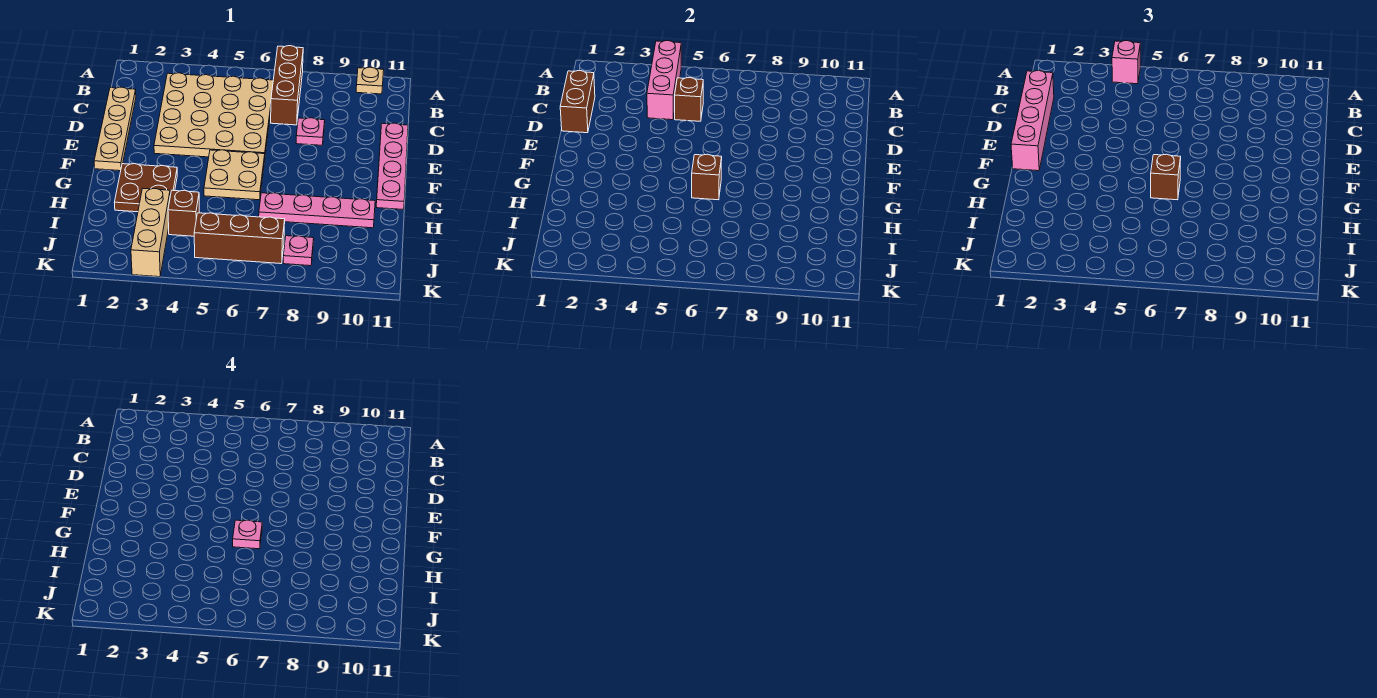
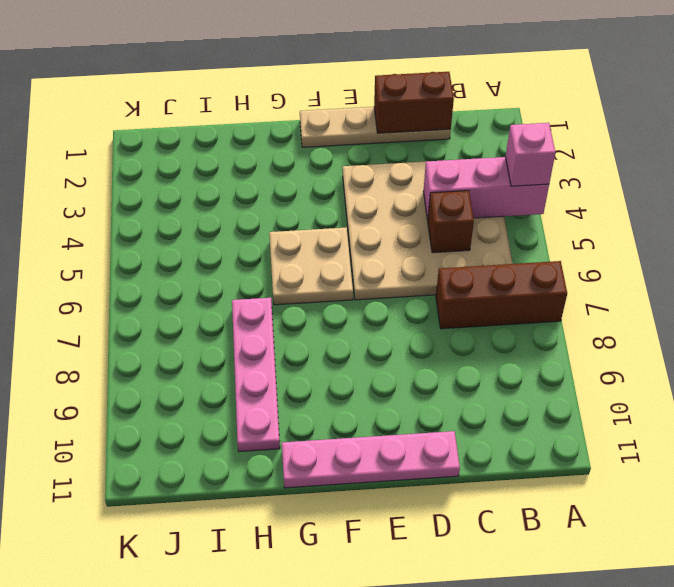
none -> tan plate A10 level 1
none -> pink plate D8 level 1
none -> brown plate G2:H3 level 1

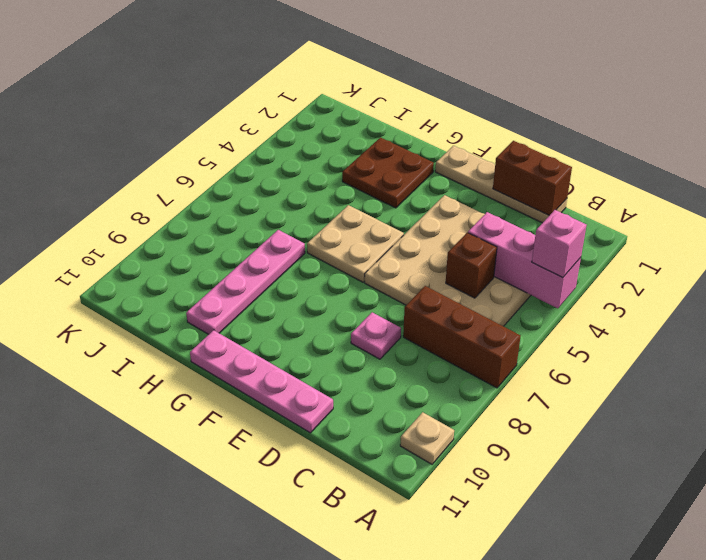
none -> tan brick I3:K3 level 1
none -> brown brick I4 level 1
none -> brown brick J5:J7 level 1

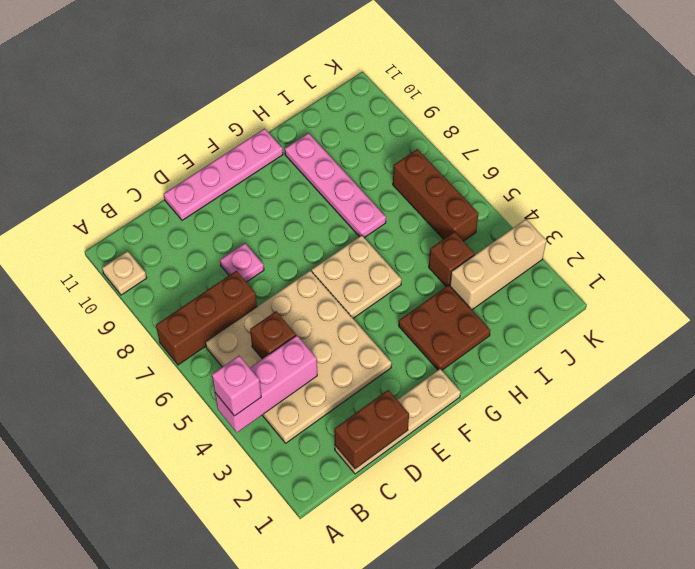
none -> pink plate J8 level 1
none -> brown brick G6 level 2
none -> pink brick C1:F1 level 3

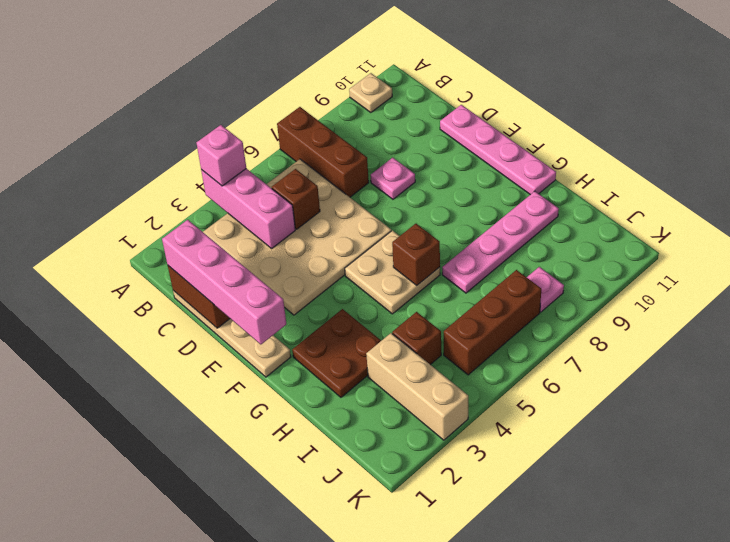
none -> brown brick G6 level 3
none -> pink plate G6 level 4

